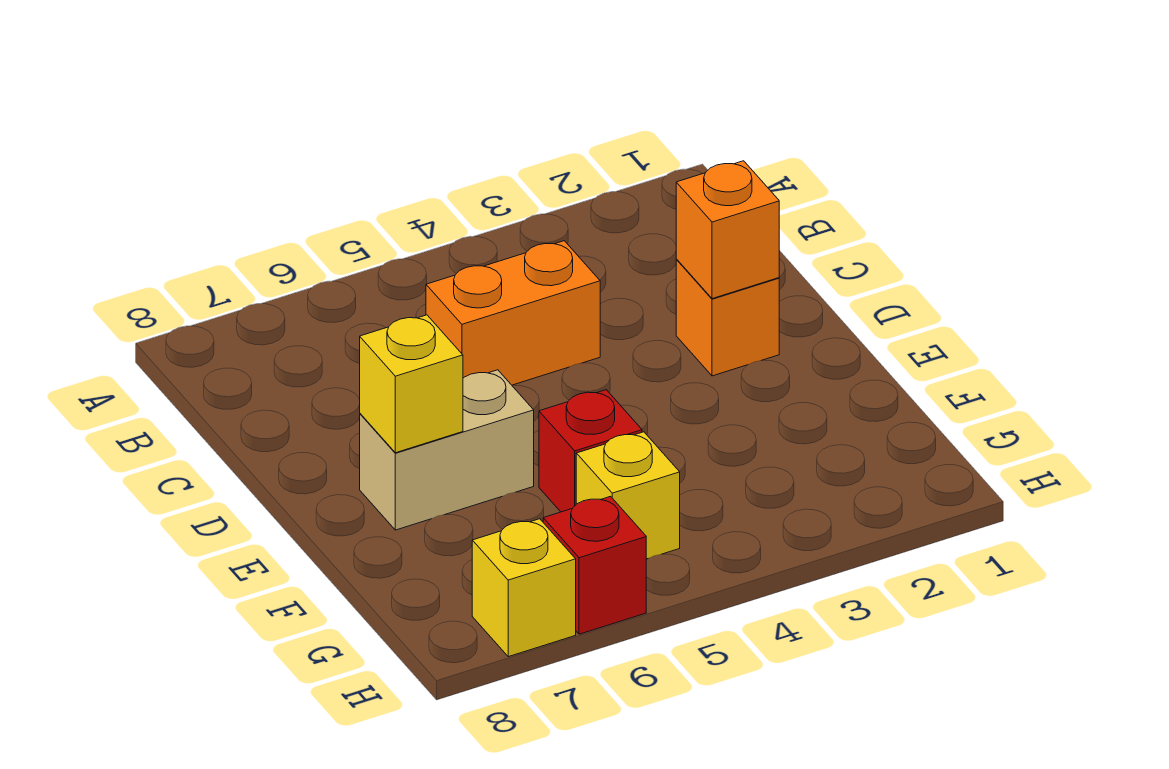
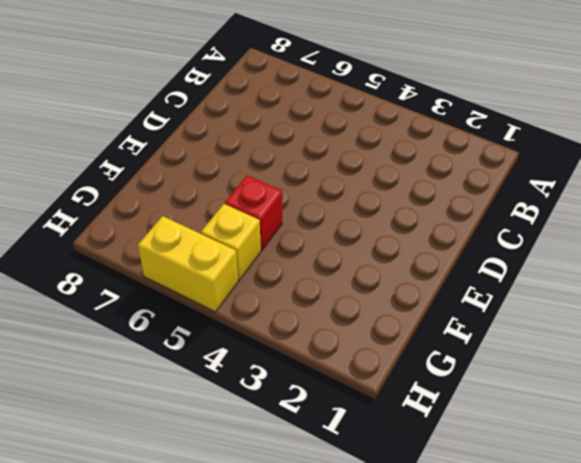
yellow brick H5:H6 level 1 -> red brick H6 level 1
none -> orange brick C4:C5 level 1
none -> orange brick D2 level 1

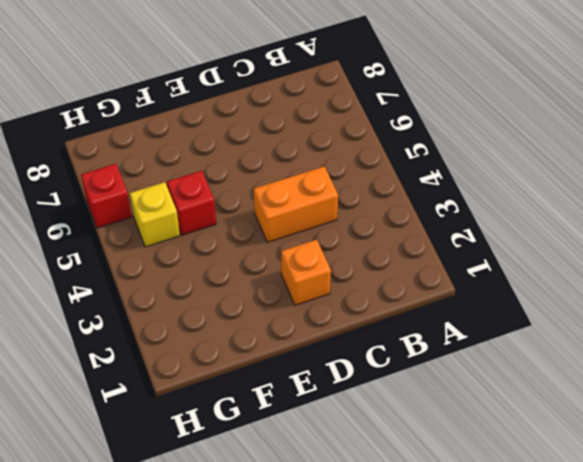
orange brick C4:D4 level 1 -> orange brick C4:C5 level 1
none -> tan brick E6:E7 level 1
none -> yellow brick H7 level 1

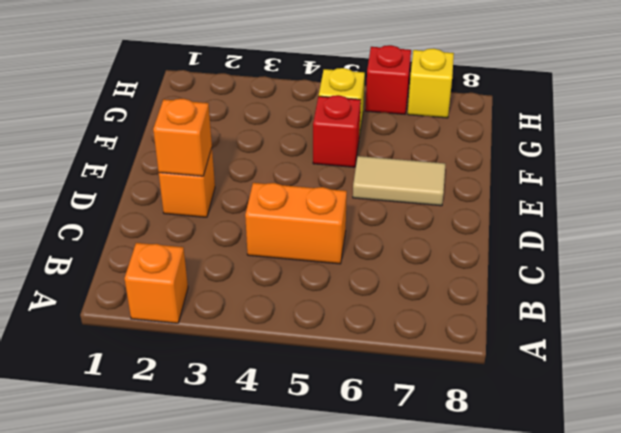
orange brick A2 level 1 -> none
tan tile E6:E7 level 1 -> tan brick E6:E7 level 1
none -> yellow brick E7 level 2

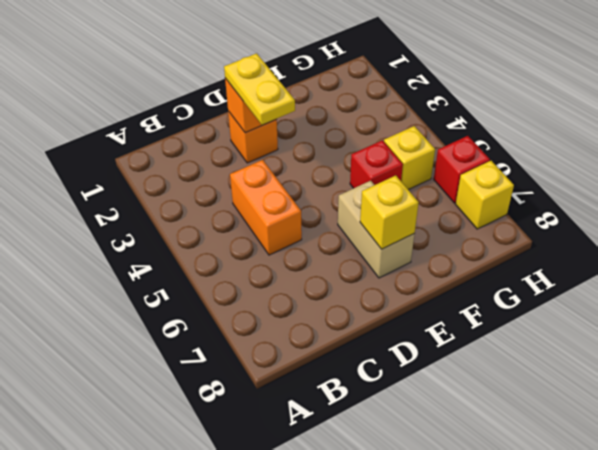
yellow plate D2:D3 level 3 -> none

